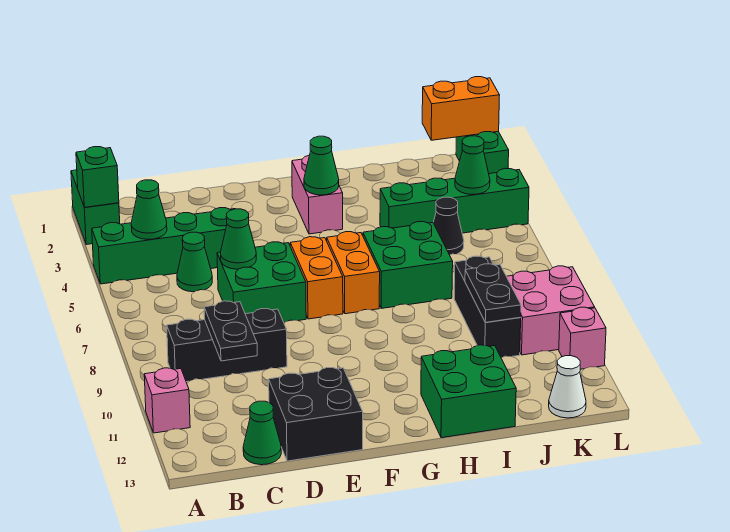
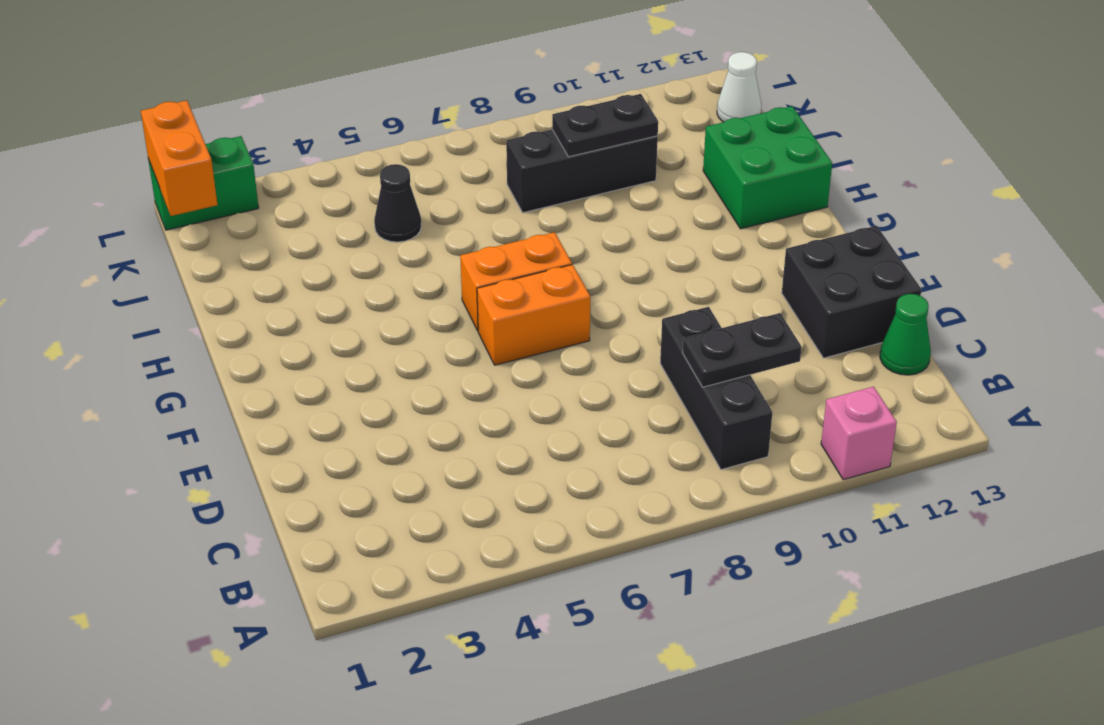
none -> green brick A1:A2 level 1
none -> green brick A4:D4 level 1
none -> green cone C5 level 1

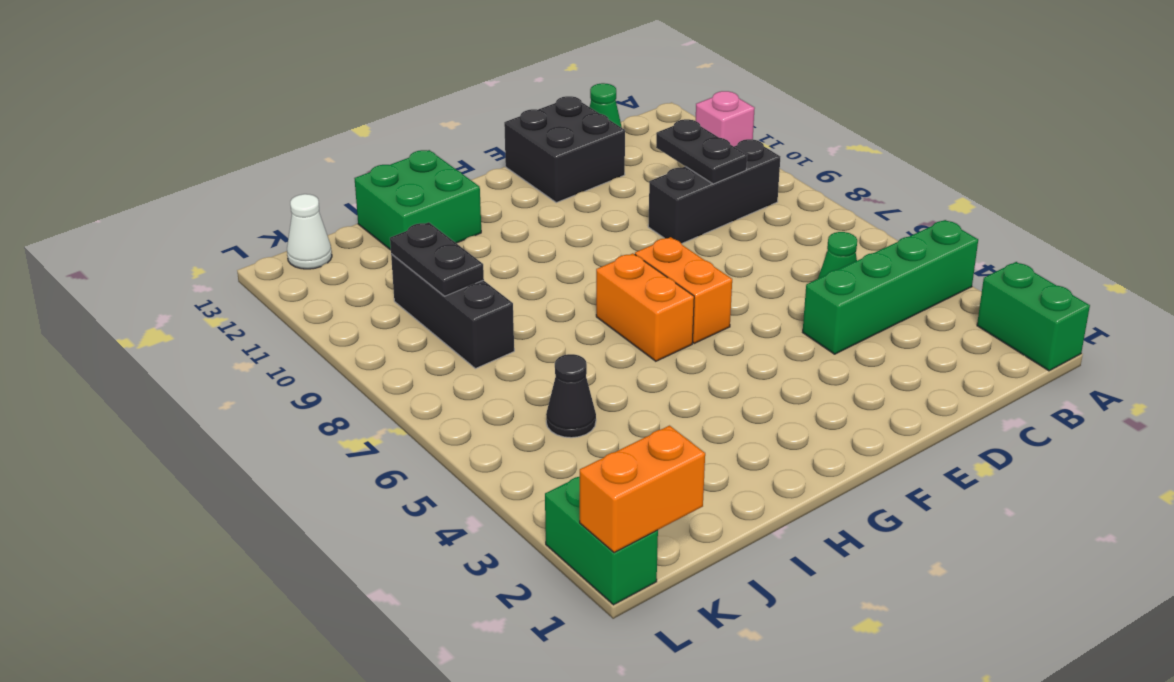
none -> green brick D6:E7 level 1
none -> pink brick G2:G3 level 1
none -> green brick H6:I7 level 1

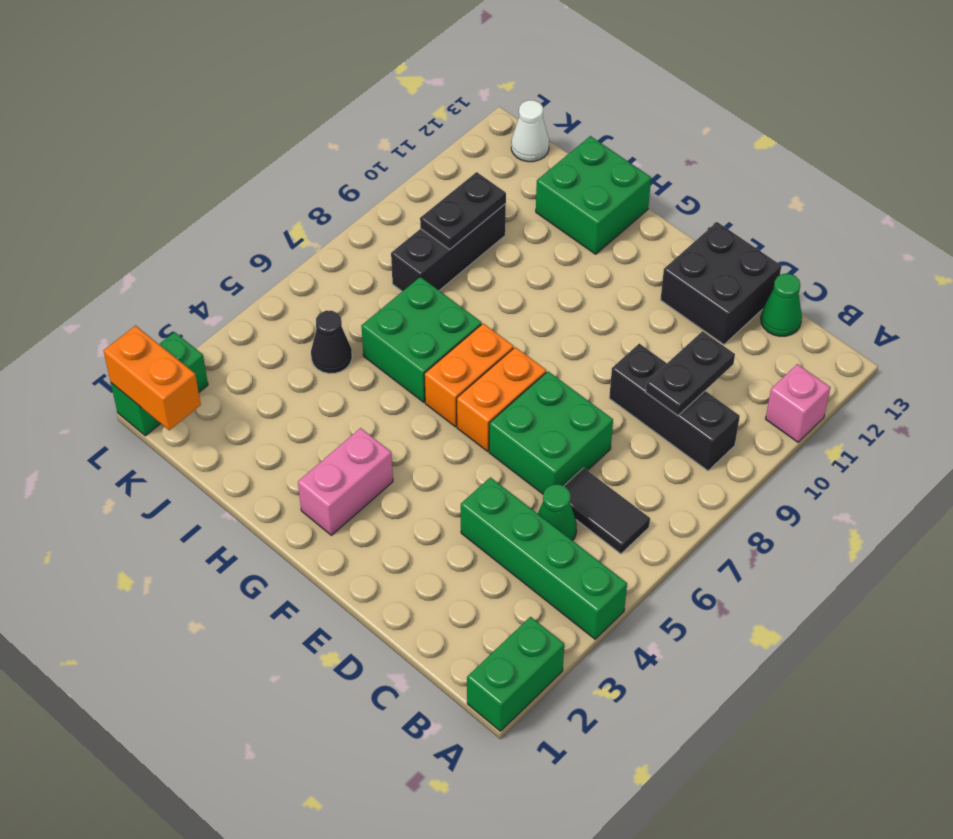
black tile B6:C6 level 1 -> none
none -> green brick I4:L4 level 1
none -> pink brick K9:L10 level 1
none -> pink brick L11 level 1

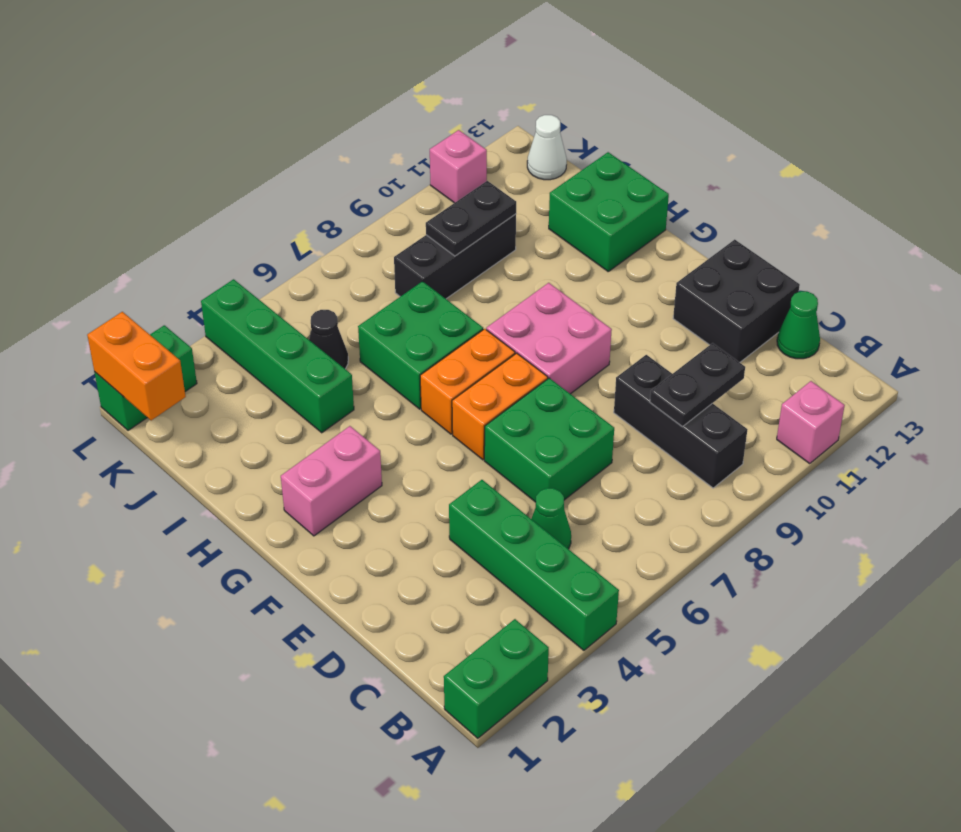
pink brick F8:G9 level 1 -> pink brick K9:L10 level 1
none -> green brick A2 level 2
none -> green cone B4 level 2
none -> green cone D6 level 2

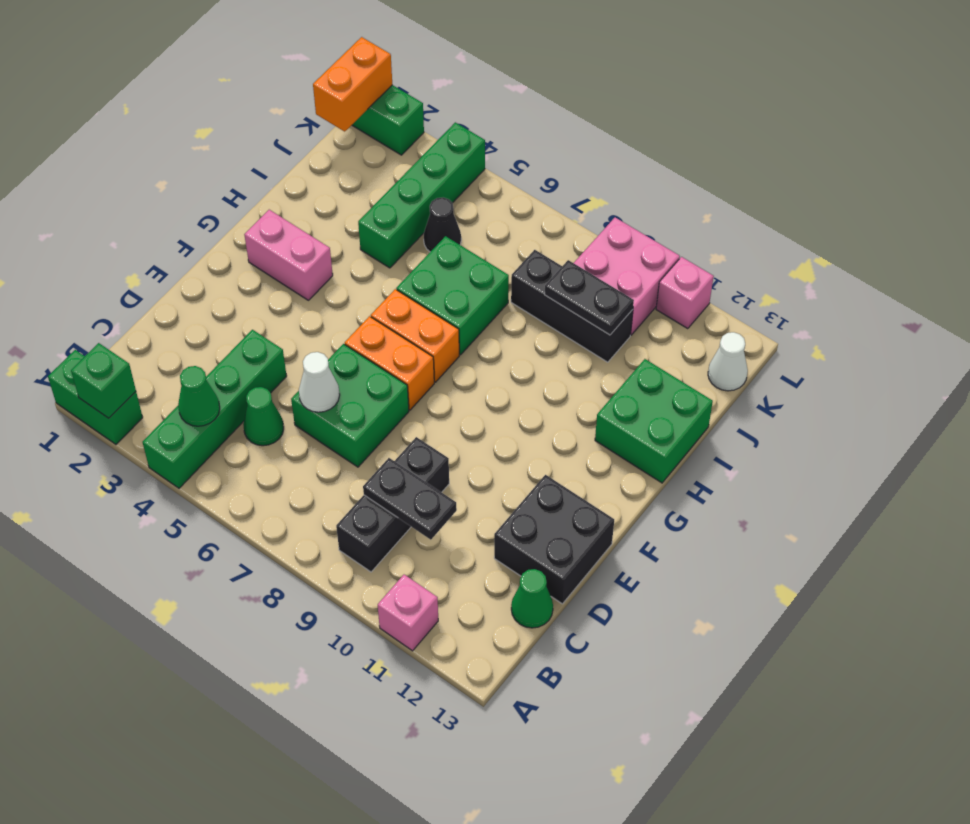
white cone D6 level 2 -> green cone D6 level 2
none -> green cone G3 level 2
none -> green cone K4 level 2

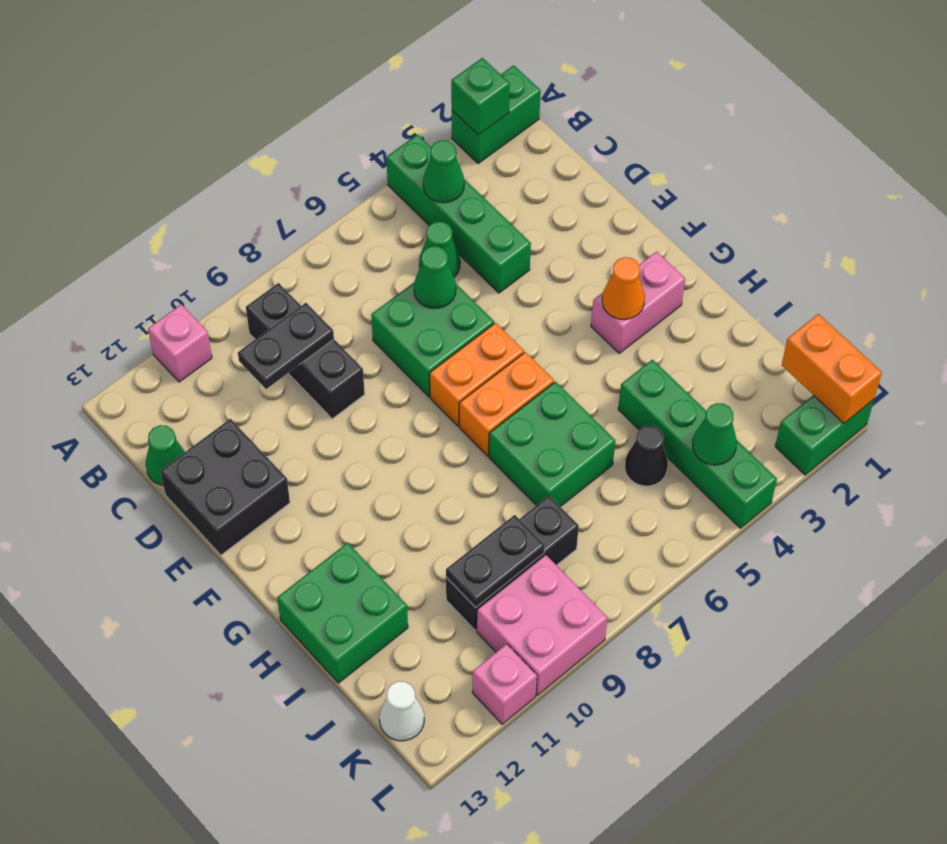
orange cone G3 level 2 -> green cone G3 level 2

